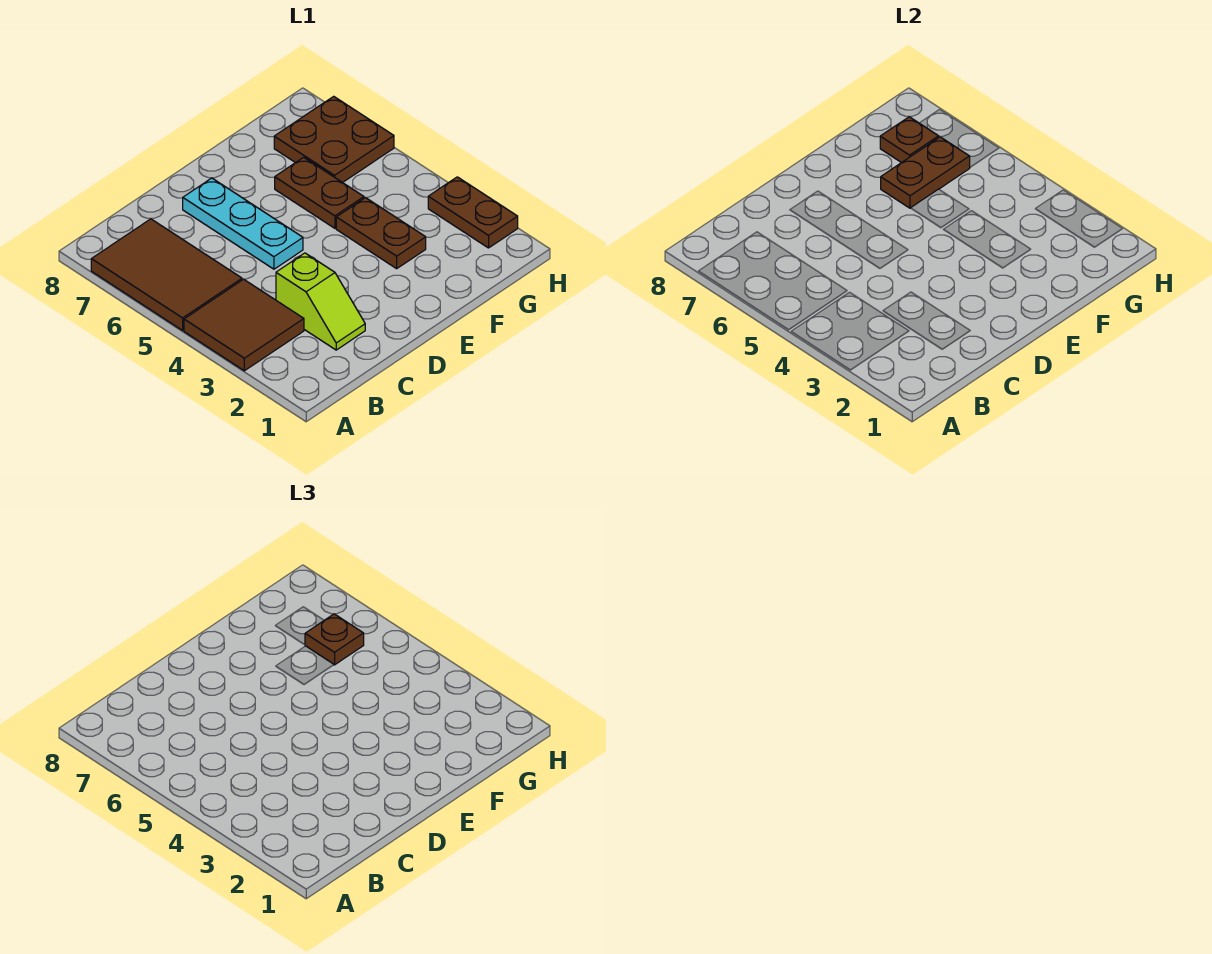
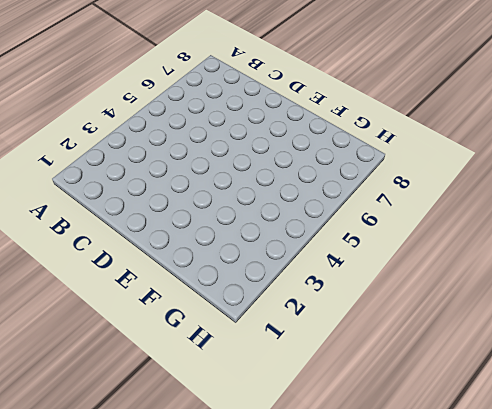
none -> brown tile A3:B4 level 1
none -> brown tile A5:B7 level 1

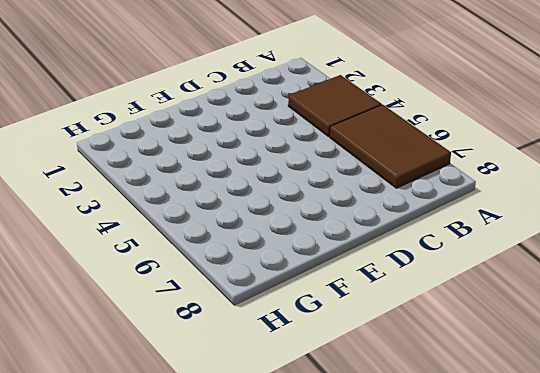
none -> lime slope C2:C3 level 1 top 3
none -> cyan plate D5:D7 level 1

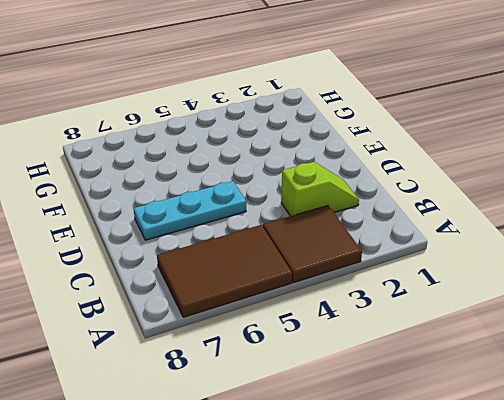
none -> brown plate F3:F4 level 1
none -> brown plate F5:F6 level 1

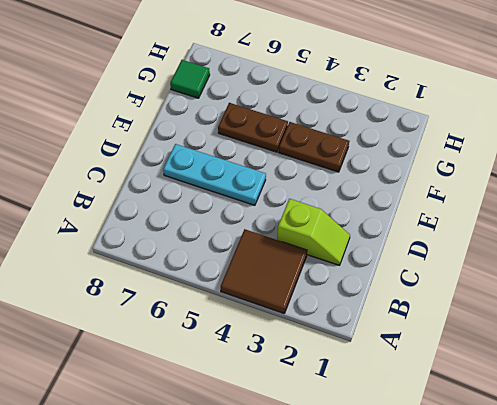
green tile G8 level 1 -> none
none -> brown tile A5:B7 level 1
none -> brown plate G6:H7 level 1

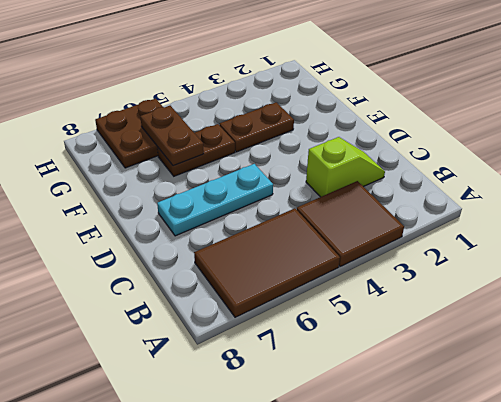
none -> brown plate H2:H3 level 1
none -> brown plate G7 level 2

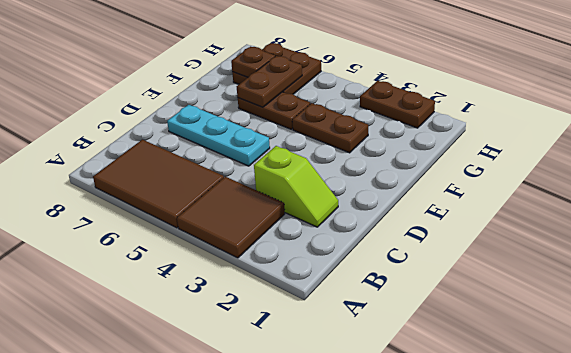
none -> brown plate G6 level 3

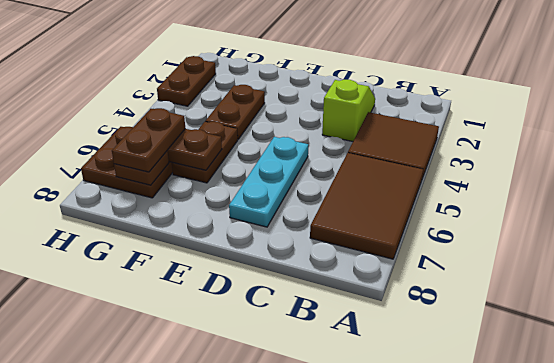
brown plate G6:G7 level 3 -> brown plate G6 level 3

